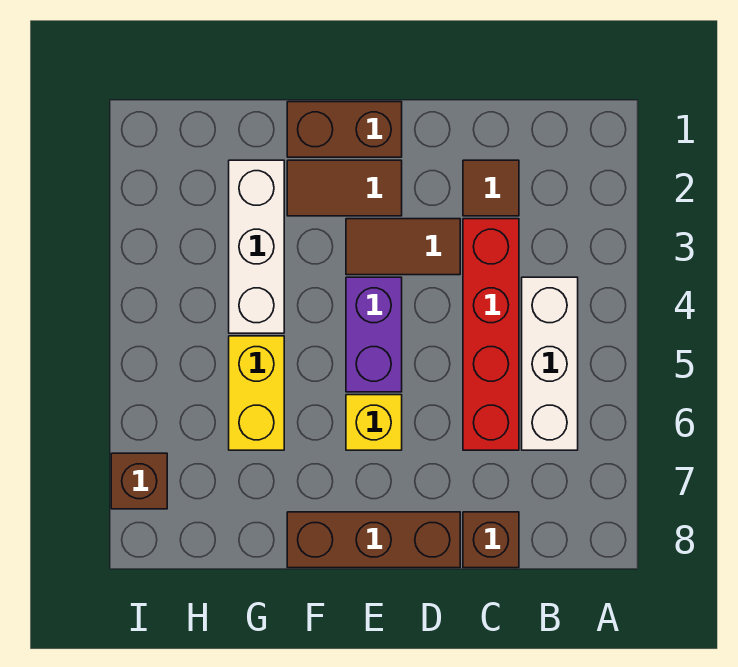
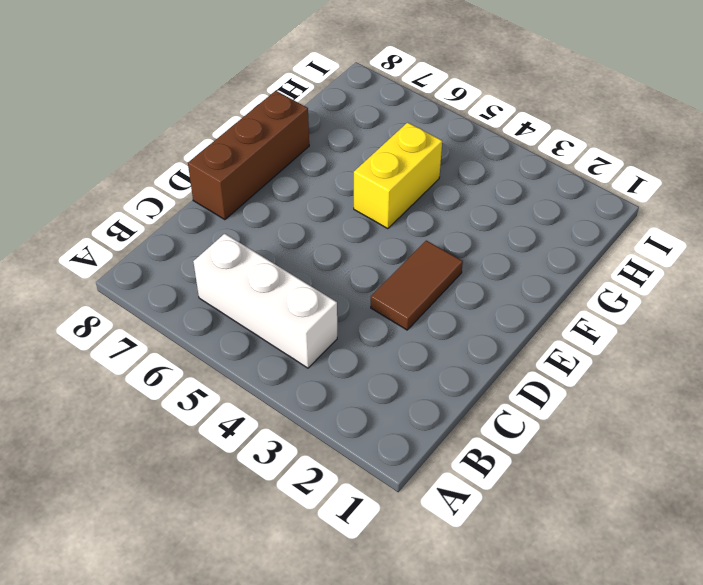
yellow brick F5:G5 level 1 -> yellow brick G5:G6 level 1
none -> brown tile C2 level 1
none -> red brick C3:C6 level 1
none -> brown brick C8 level 1

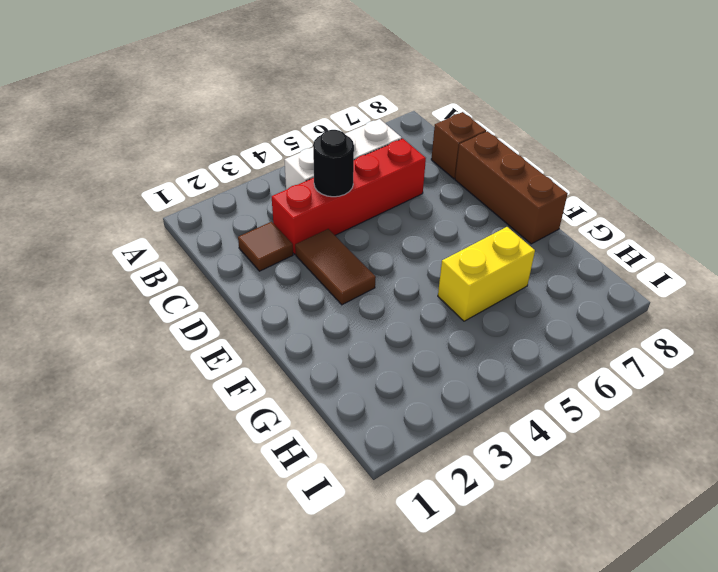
black round brick C4 level 2 -> none
none -> brown brick E1:F1 level 1
none -> brown tile E2:F2 level 1
none -> purple brick E4:E5 level 1

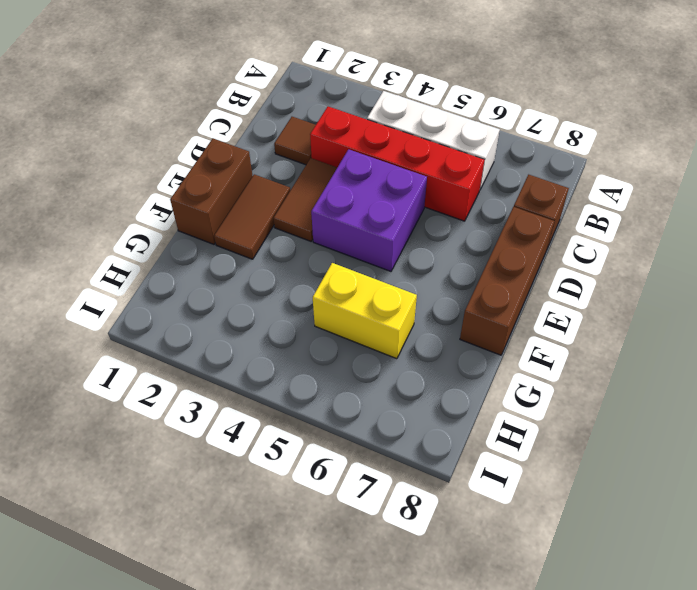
purple brick D4:E5 level 1 -> purple brick E4:E5 level 1
none -> yellow brick E6 level 1
none -> white brick G2:G4 level 1
none -> brown brick I7 level 1

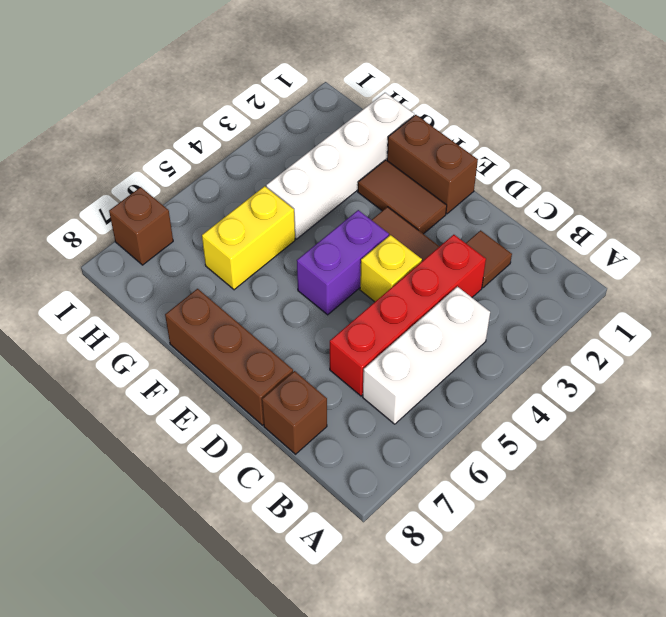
yellow brick D4 level 1 -> yellow brick E6 level 1
white brick G1:G4 level 1 -> white brick G2:G4 level 1

